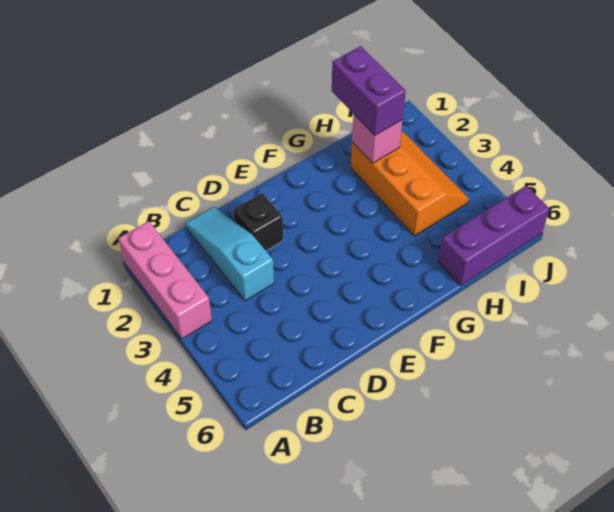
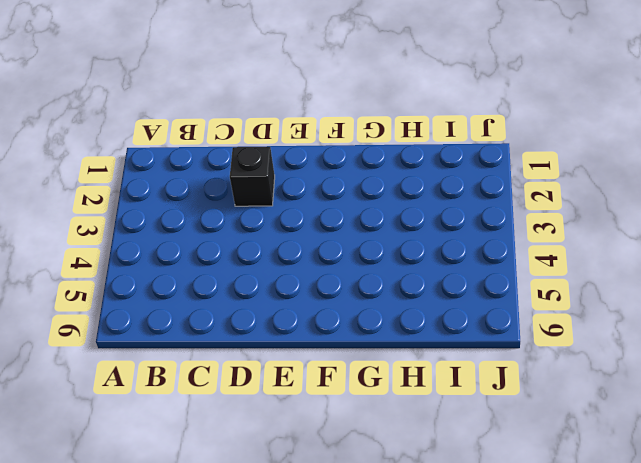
none -> pink brick A1:A3 level 1
none -> cyan slope C1:C3 level 1 top 3

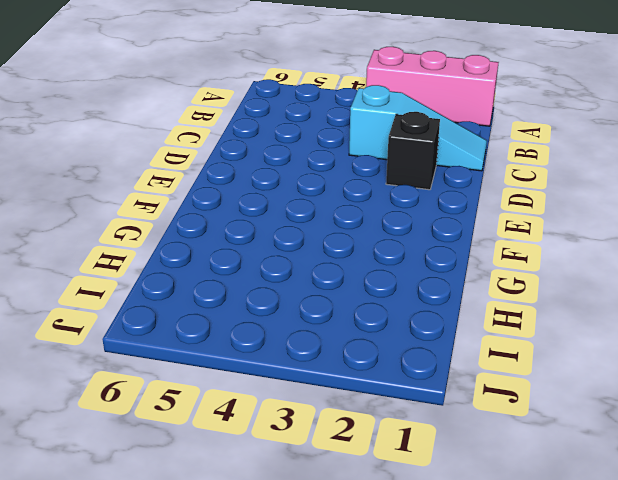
none -> orange slope H2:I4 level 1 top H
none -> purple brick H6:J6 level 1

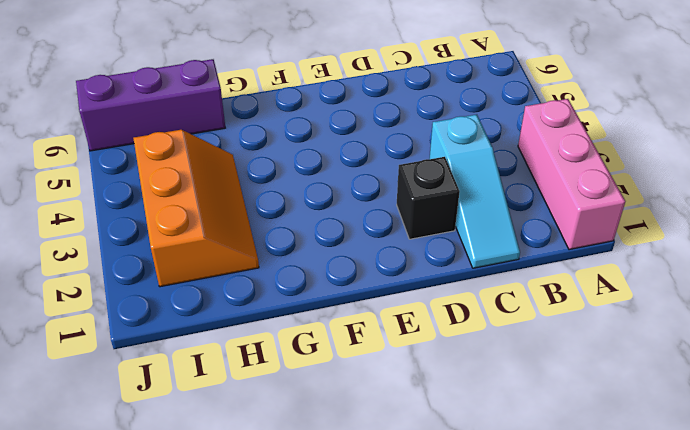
orange slope H2:I4 level 1 top I -> orange slope H2:I4 level 1 top H
none -> pink brick H2 level 2
none -> purple brick H1:H2 level 3

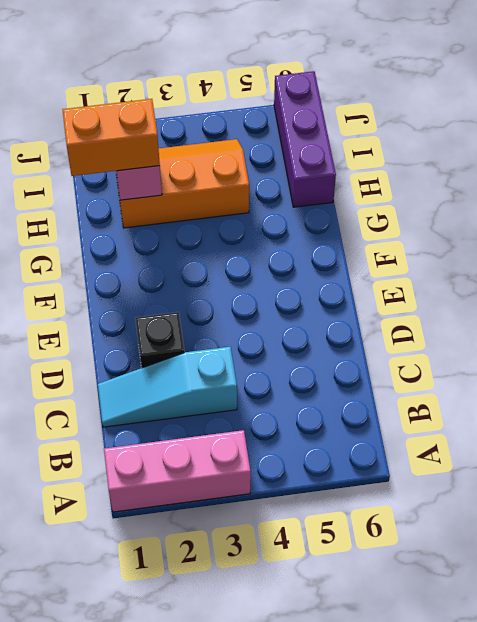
orange brick H1:H2 level 3 -> purple brick H1:H2 level 3

